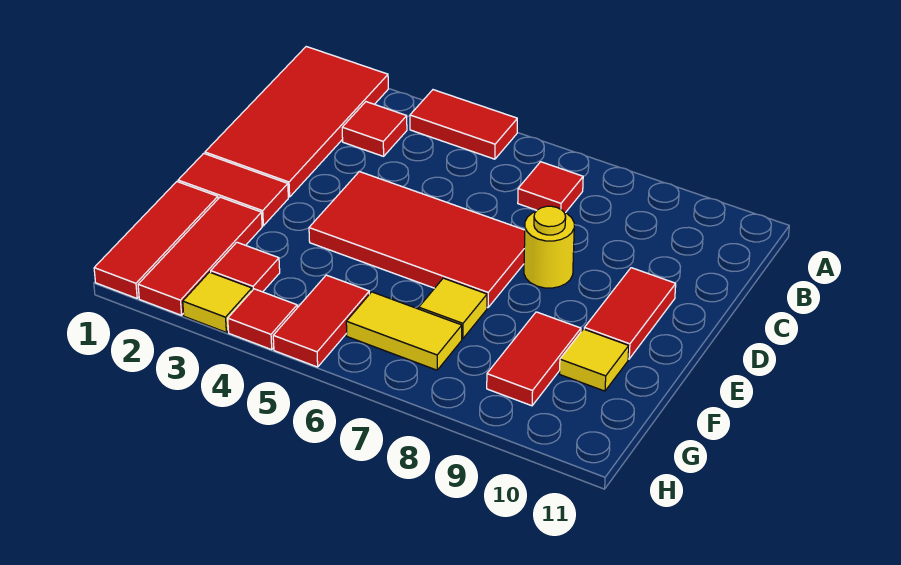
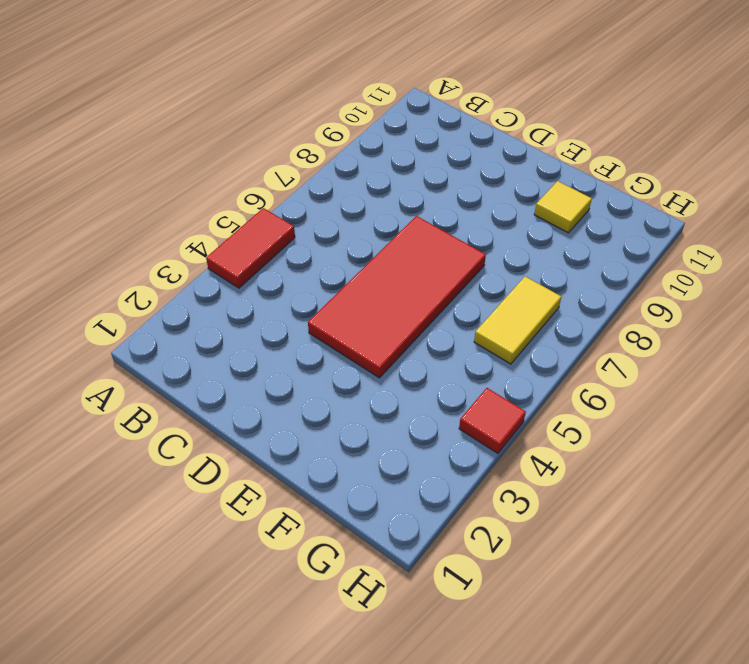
none -> red tile A1:D2 level 1
none -> red tile B3 level 1
none -> red tile B7 level 1

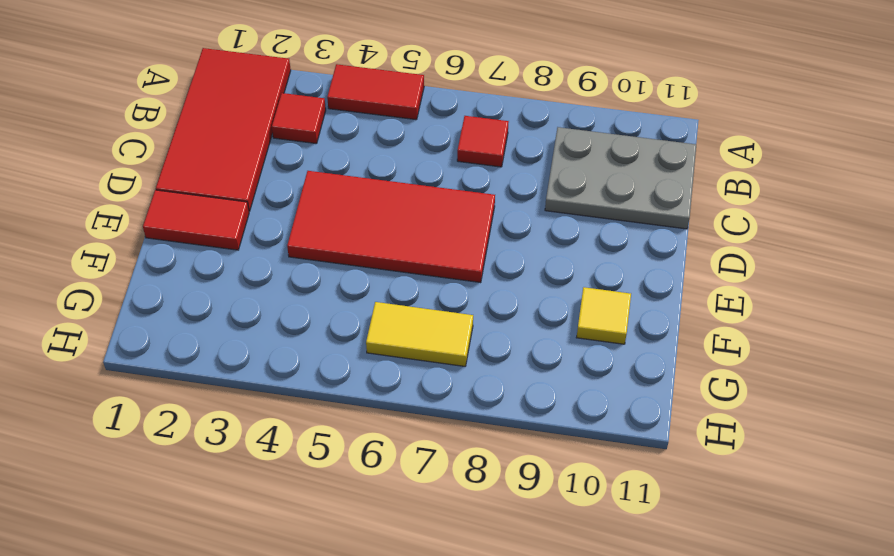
grey plate B9:C11 level 1 -> none
none -> yellow round brick D8 level 1
none -> red tile D10:E10 level 1
none -> red tile F1:H1 level 1

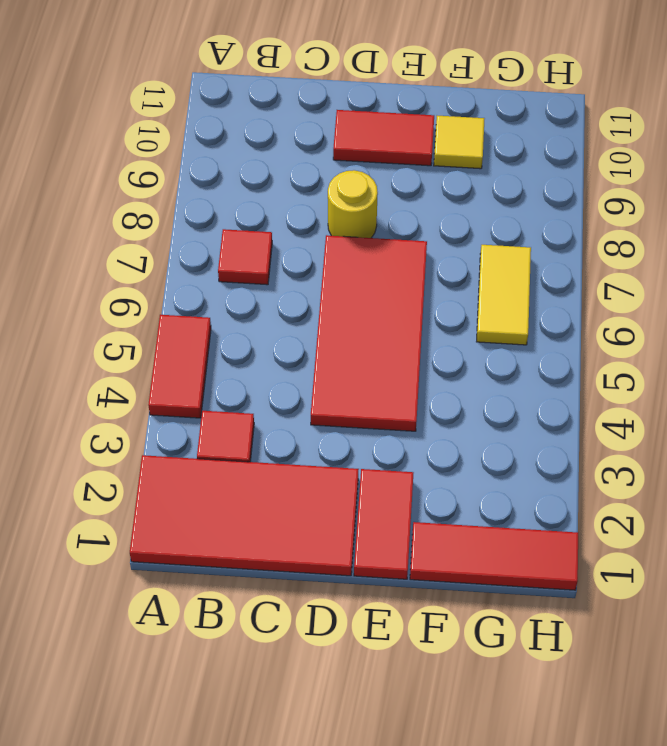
none -> red tile F2:H2 level 1
none -> yellow tile F7 level 1
none -> red tile F9:G9 level 1

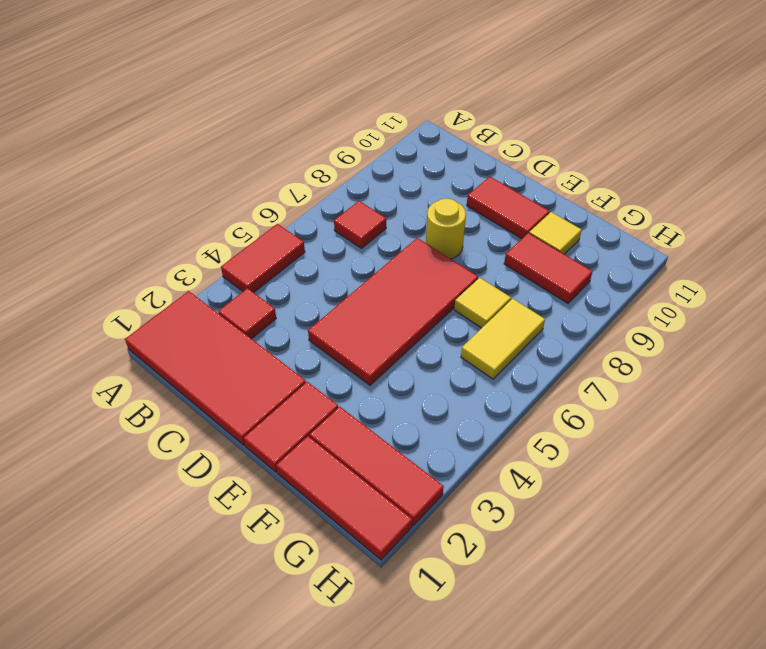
none -> red tile G3 level 1
none -> red tile G5:H5 level 1
none -> yellow tile H3 level 1

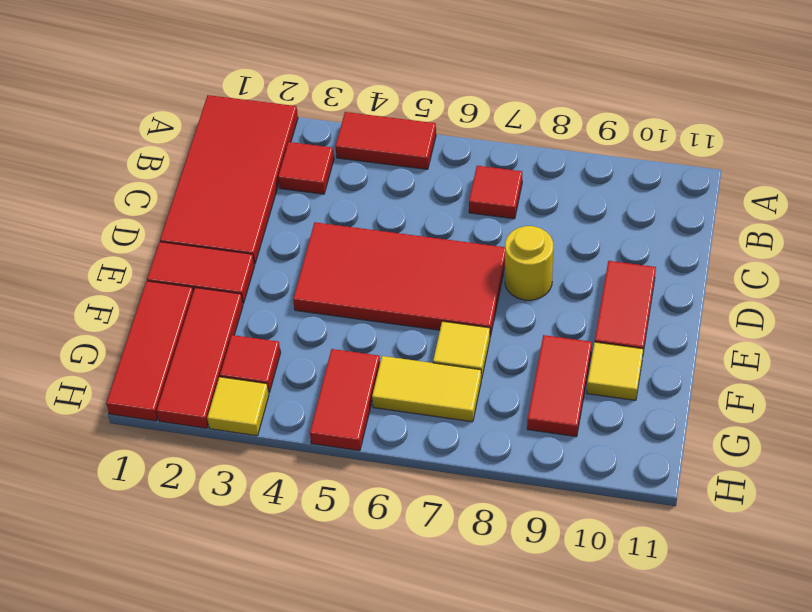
none -> red tile H4 level 1

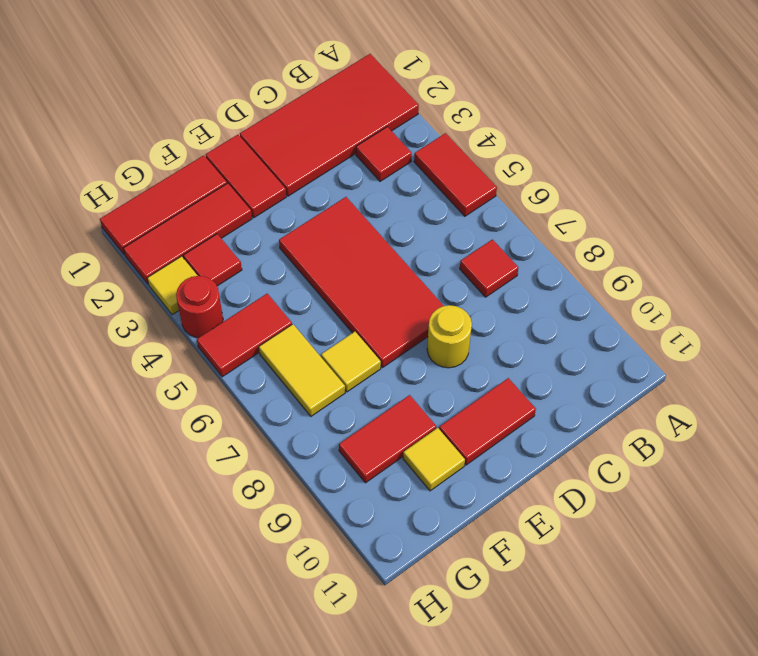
red round brick H4 level 1 -> red tile H4 level 1

